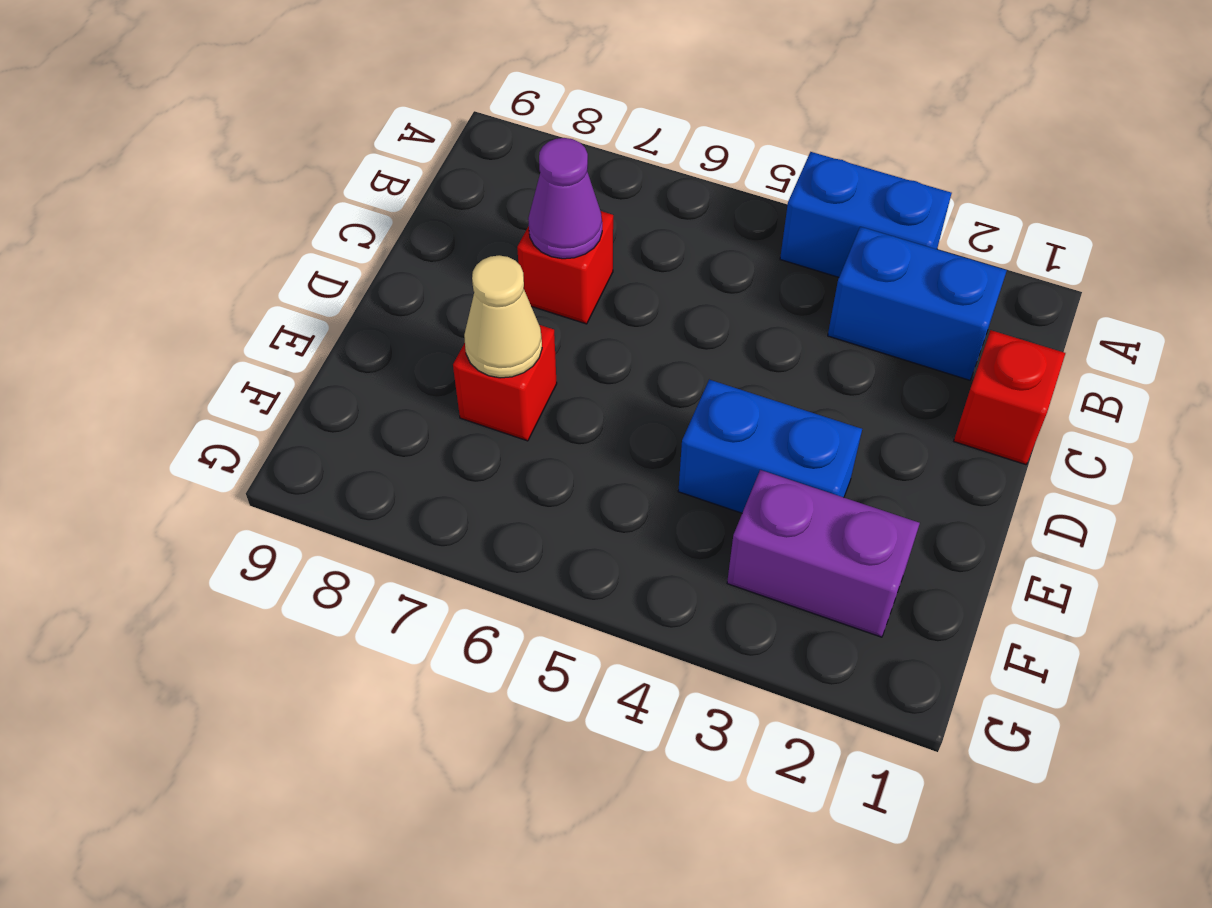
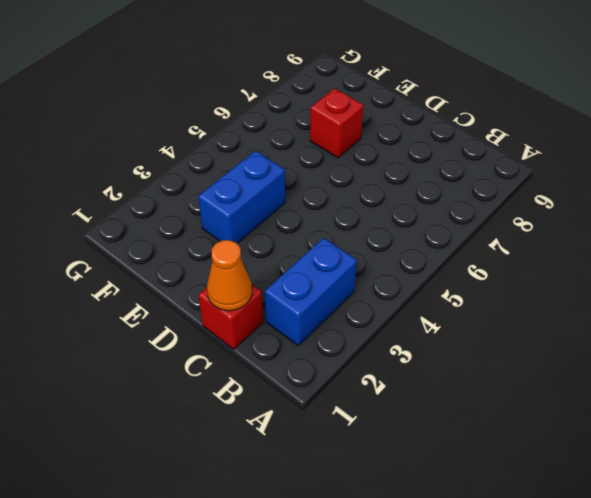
orange cone C1 level 2 -> none
none -> blue brick A3:A4 level 1
none -> red brick C7 level 1

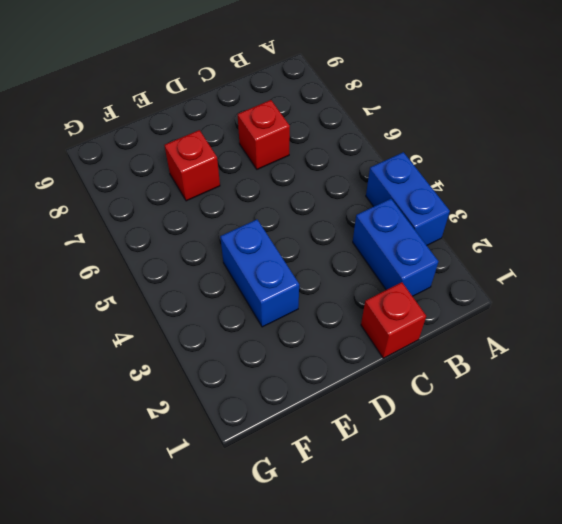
none -> purple brick F2:F3 level 1
none -> purple cone C7 level 2

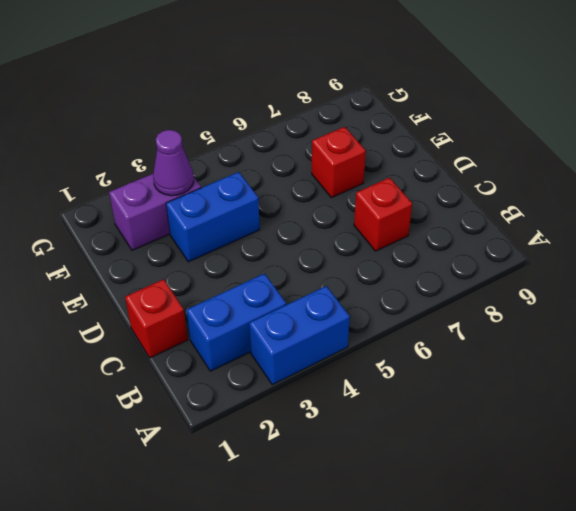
purple cone F3 level 2 -> purple cone C7 level 2
none -> tan cone E7 level 2

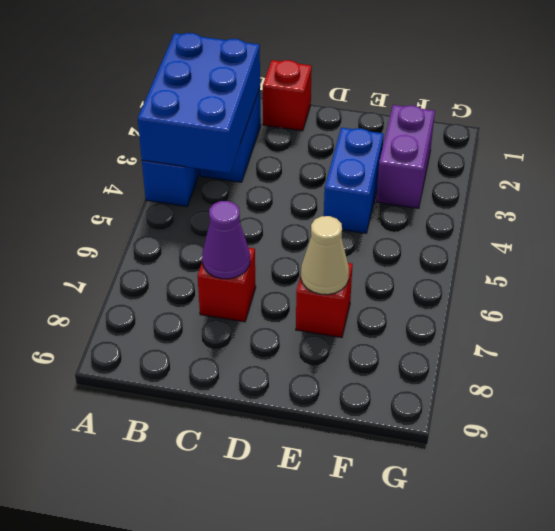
blue brick A2:B4 level 2 -> none

